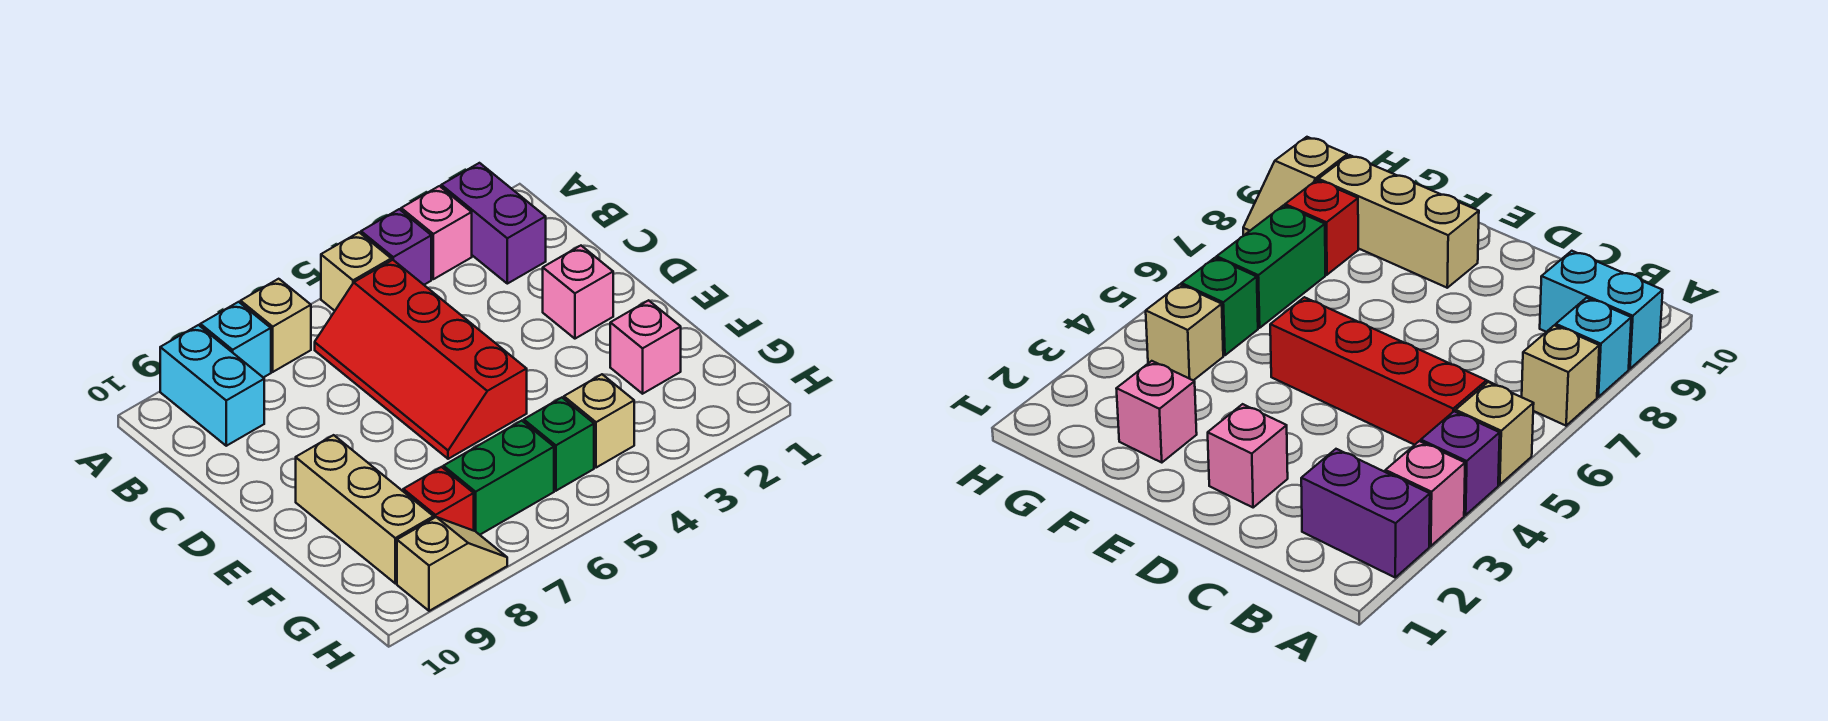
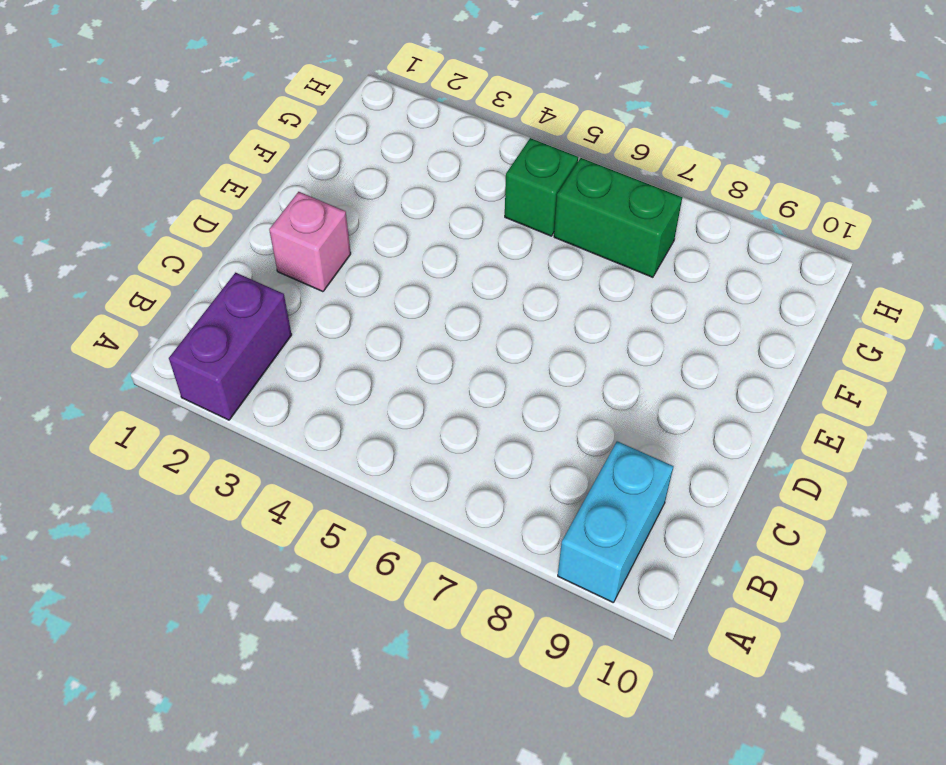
none -> pink brick A3 level 1
none -> purple brick A4 level 1
none -> tan brick A5 level 1

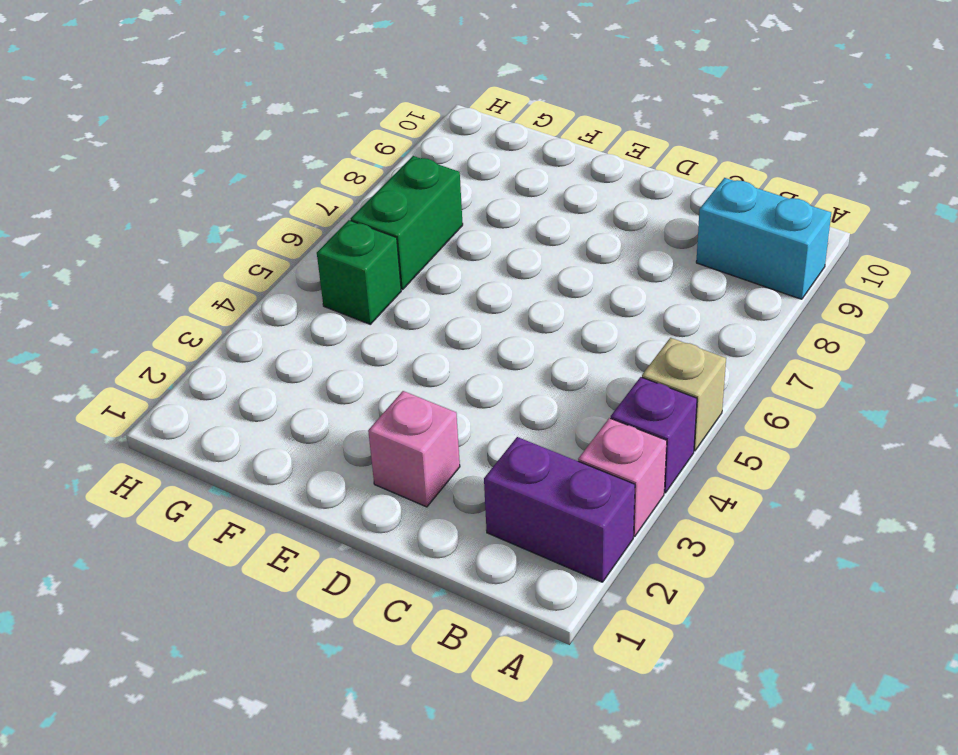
none -> tan brick A7 level 1
none -> cyan brick A8 level 1
none -> red slope B5:E6 level 1 top 5

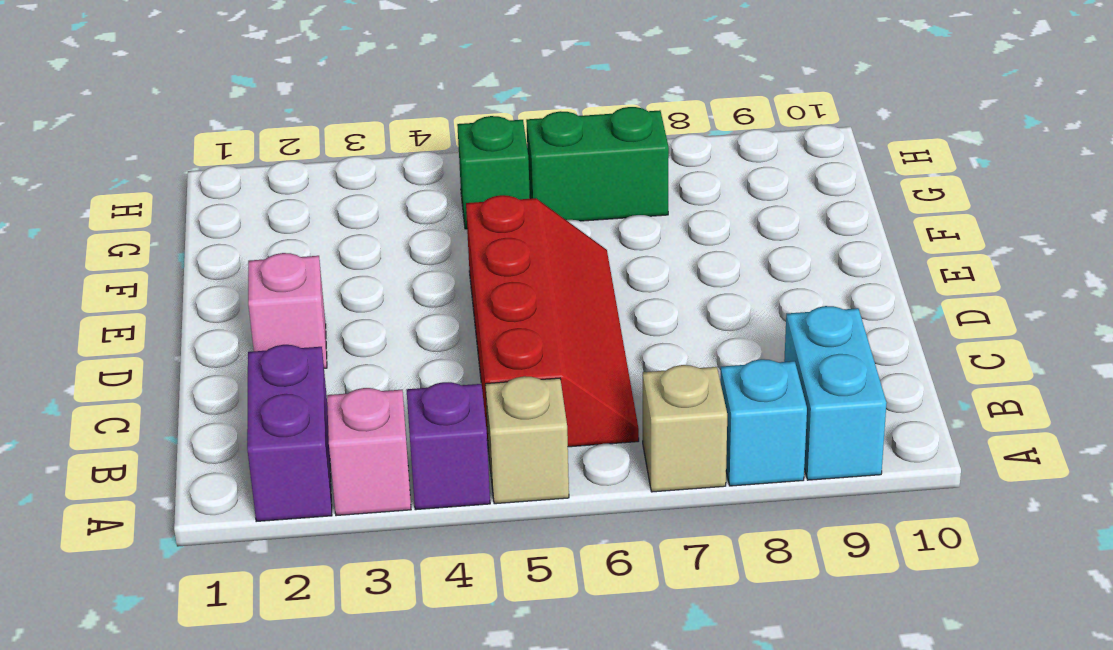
none -> tan brick E9:G9 level 1
none -> pink brick F2 level 1
none -> tan brick G4 level 1

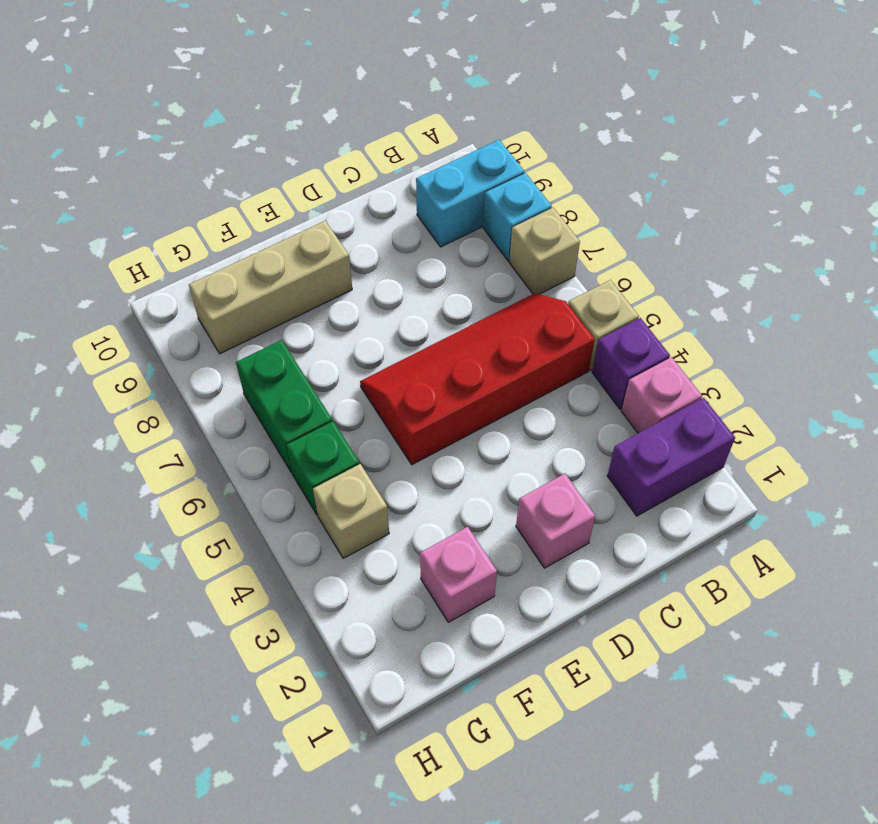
none -> red brick G8 level 1
none -> tan slope H8:H9 level 1 top 9

